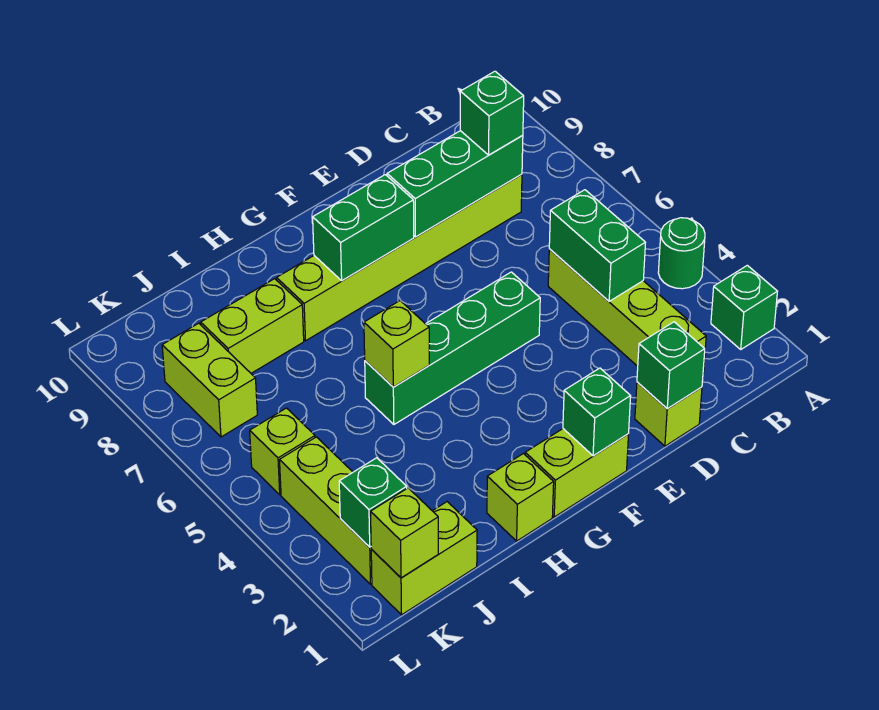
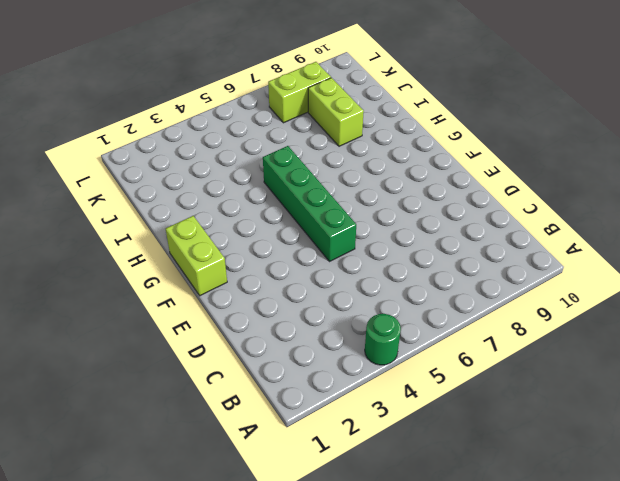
none -> green brick A2 level 1
none -> lime brick C2:C5 level 1
none -> lime brick C8:H8 level 1

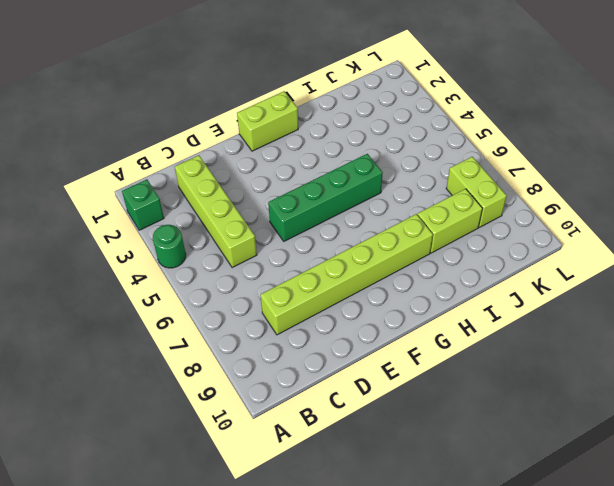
none -> lime brick D1 level 1
none -> lime brick H1 level 1
none -> lime brick J1:K1 level 1

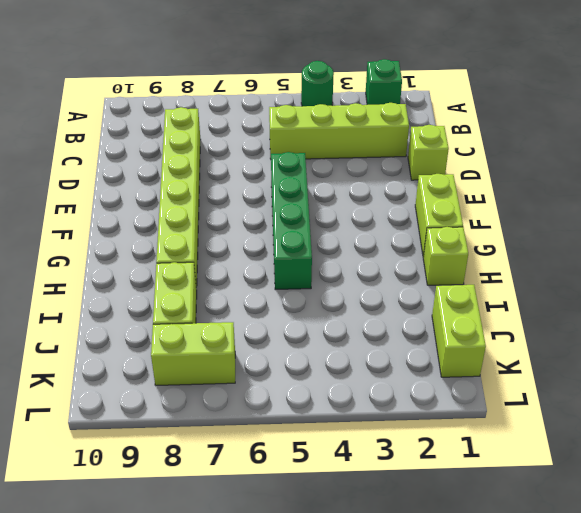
none -> lime brick K2:K4 level 1
none -> lime brick K5 level 1
none -> green brick C4:C5 level 2

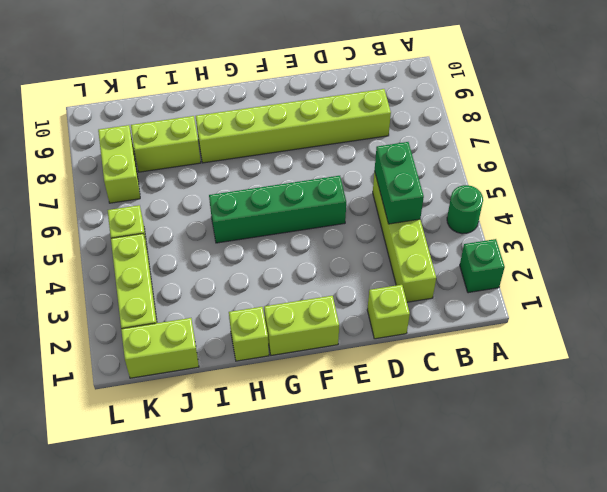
none -> green brick C8:E8 level 2
none -> green brick D1 level 2
none -> green brick F1 level 2

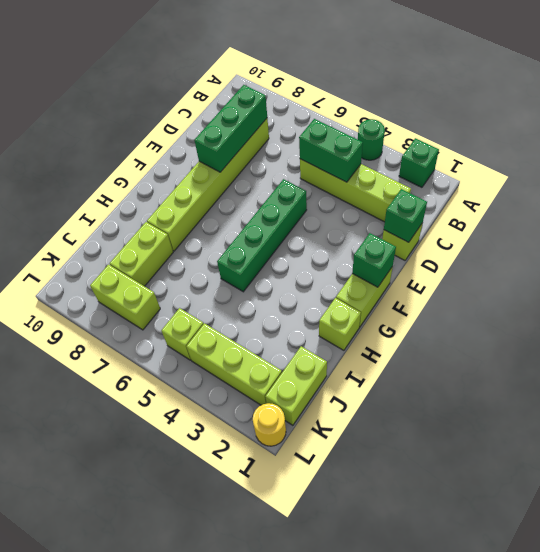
yellow round brick L1 level 1 -> none
none -> green brick F8:G8 level 2
none -> lime brick H5 level 2
none -> lime brick K1 level 2

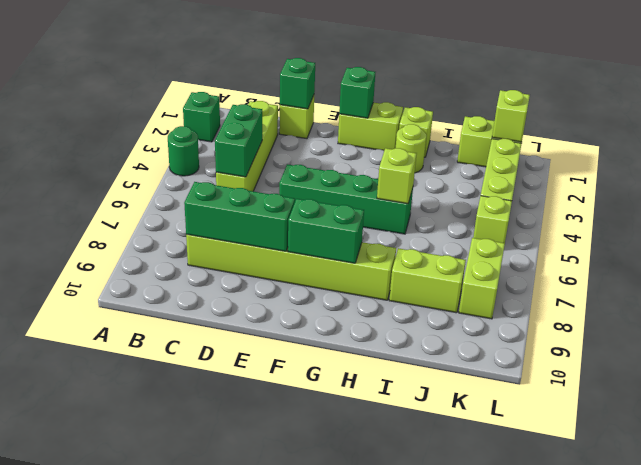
lime round brick H2 level 1 -> none
none -> green brick K2 level 2
none -> green brick C8 level 3

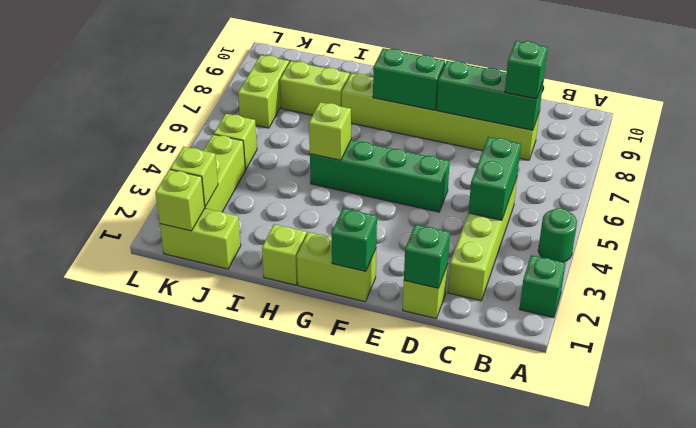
lime brick K2 level 2 -> green brick K2 level 2

